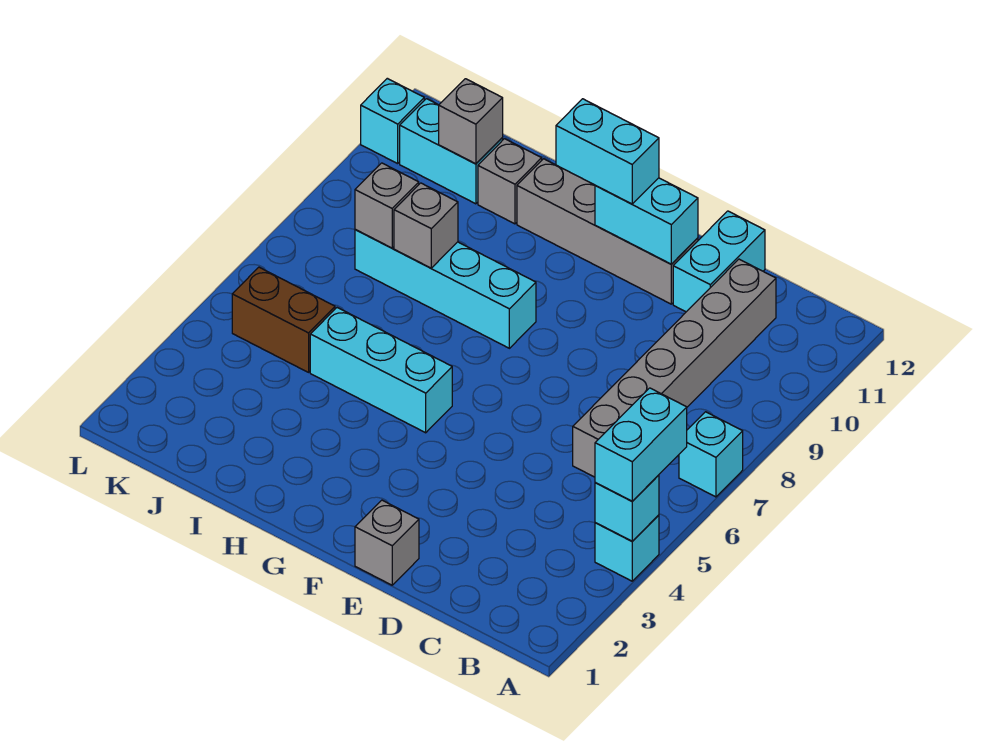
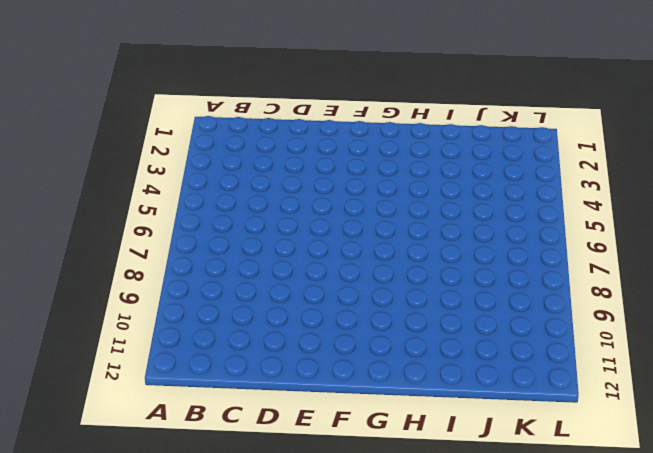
none -> cyan brick A4 level 1
none -> cyan brick A7 level 1
none -> grey brick C6:C11 level 1

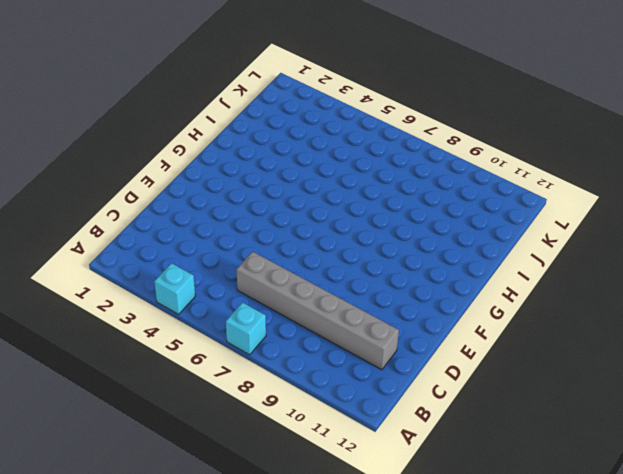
none -> cyan brick D11:D12 level 1
none -> grey brick E1 level 1
none -> grey brick E11:H11 level 1

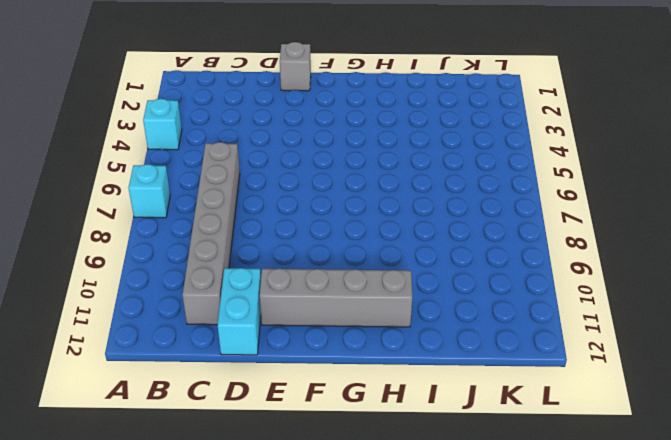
none -> cyan brick G5:I5 level 1
none -> cyan brick G8:J8 level 1
none -> grey brick I11 level 1

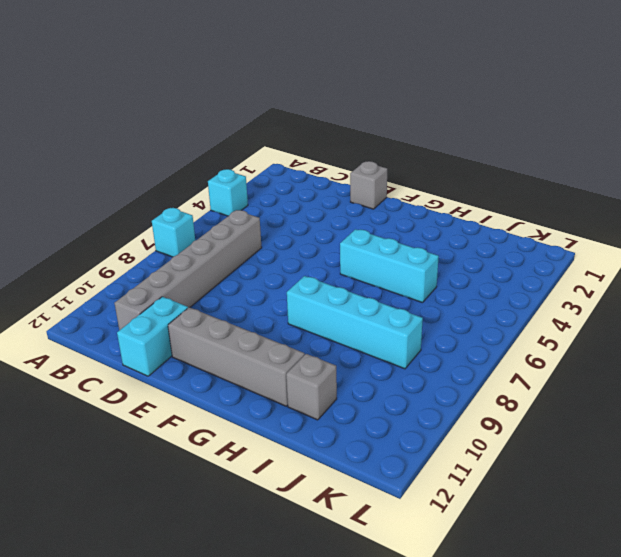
none -> brown brick J5:K5 level 1
none -> cyan brick J11:K11 level 1
none -> cyan brick L11 level 1

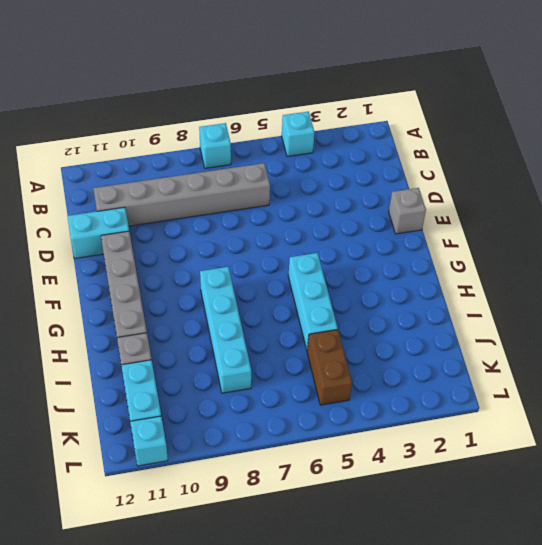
none -> cyan brick A4 level 2
none -> cyan brick E11:F11 level 2
none -> grey brick I8 level 2

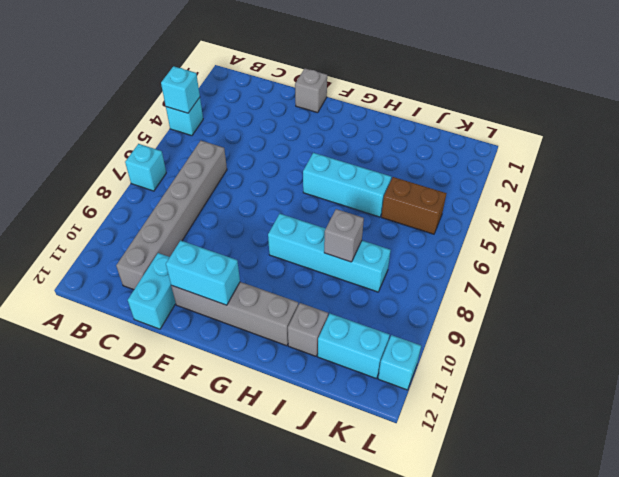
none -> grey brick J8 level 2
none -> grey brick J11 level 2
none -> cyan brick A4:A5 level 3

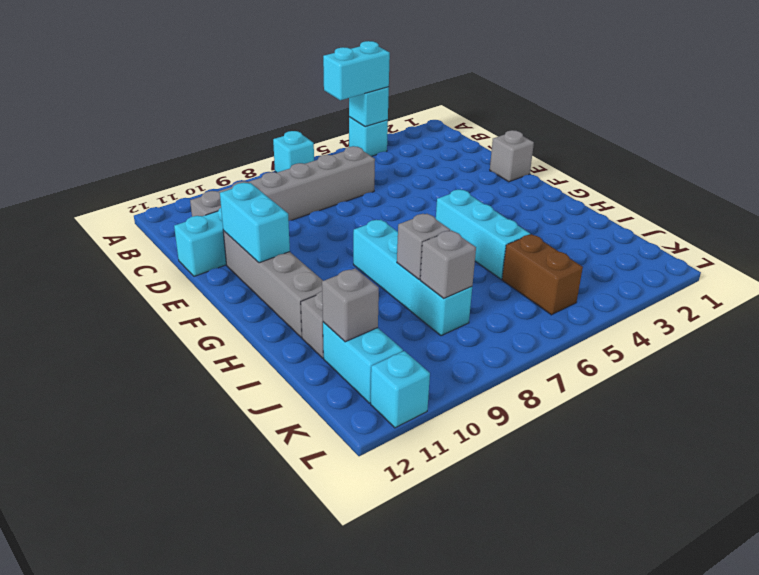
none -> cyan brick F11:G11 level 3

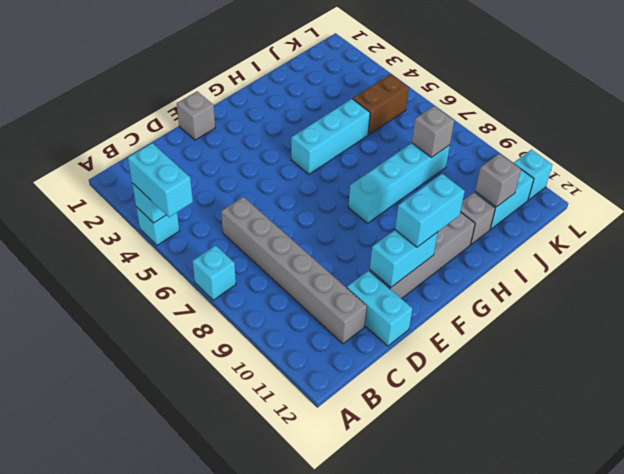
none -> grey brick I8 level 2

